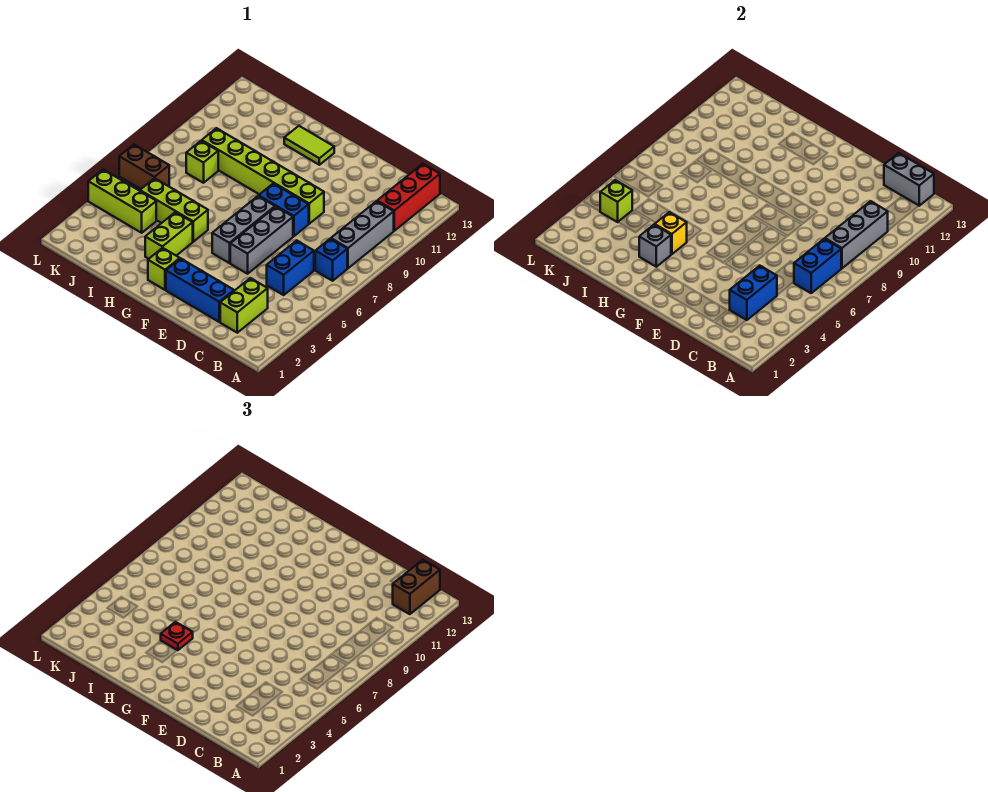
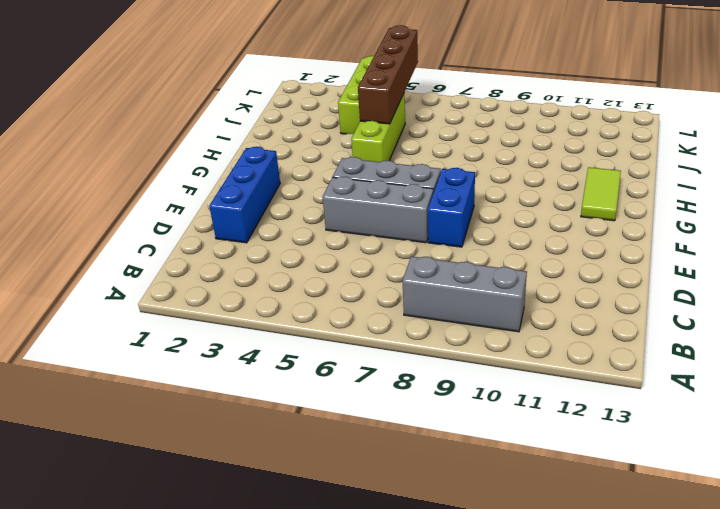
brown brick I5:L5 level 2 -> none
none -> blue brick B7 level 1
none -> red brick B11:B13 level 1
none -> lime brick C2:C3 level 1

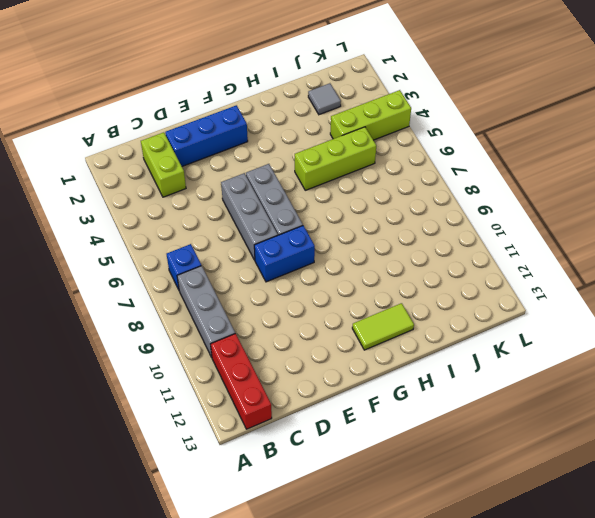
grey tile J2 level 1 -> none
none -> blue brick C5:C6 level 1
none -> lime brick E9:J9 level 1
none -> lime brick G2 level 1

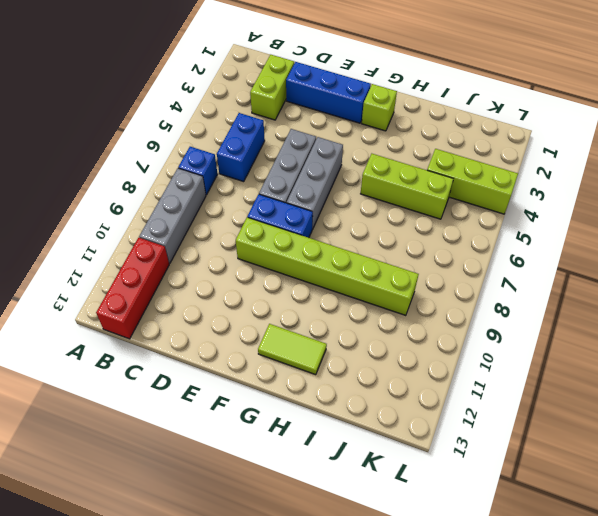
none -> lime brick H3:H4 level 1
none -> lime brick J8 level 1
none -> brown brick K6:L6 level 1

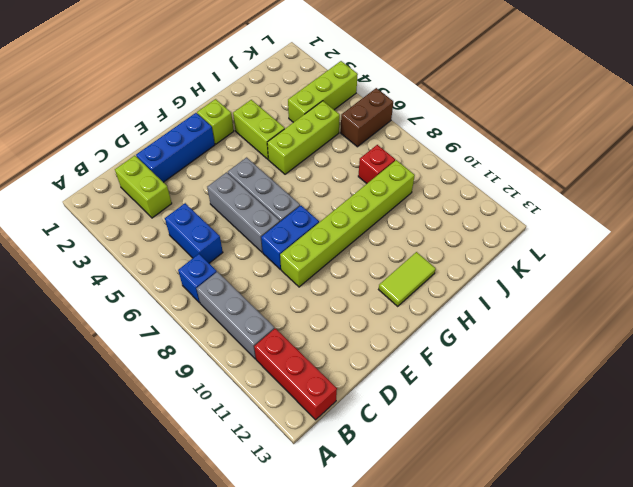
red brick J8 level 1 -> lime brick J8 level 1
none -> blue brick B6:B7 level 2
none -> grey brick B8:B10 level 2
none -> grey brick B13:C13 level 2

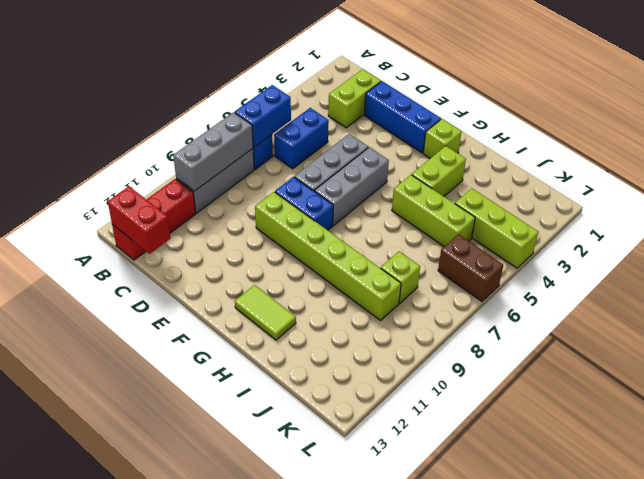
red brick B13:C13 level 2 -> grey brick B13:C13 level 2
none -> blue brick C3:C4 level 2
none -> grey brick H3 level 2
none -> yellow brick H4 level 2

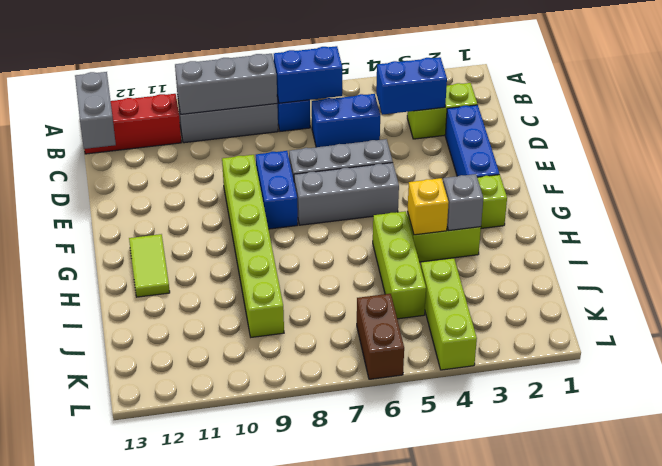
none -> lime brick J8 level 1
none -> lime brick K4 level 2
none -> brown brick B12:B13 level 3

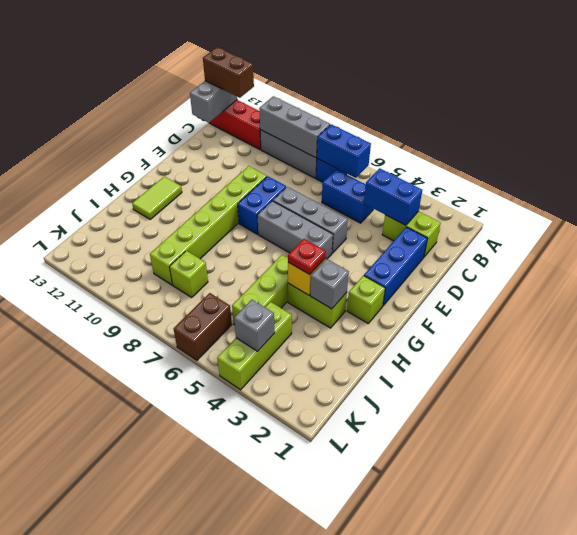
grey brick K4 level 2 -> lime brick K4 level 2

